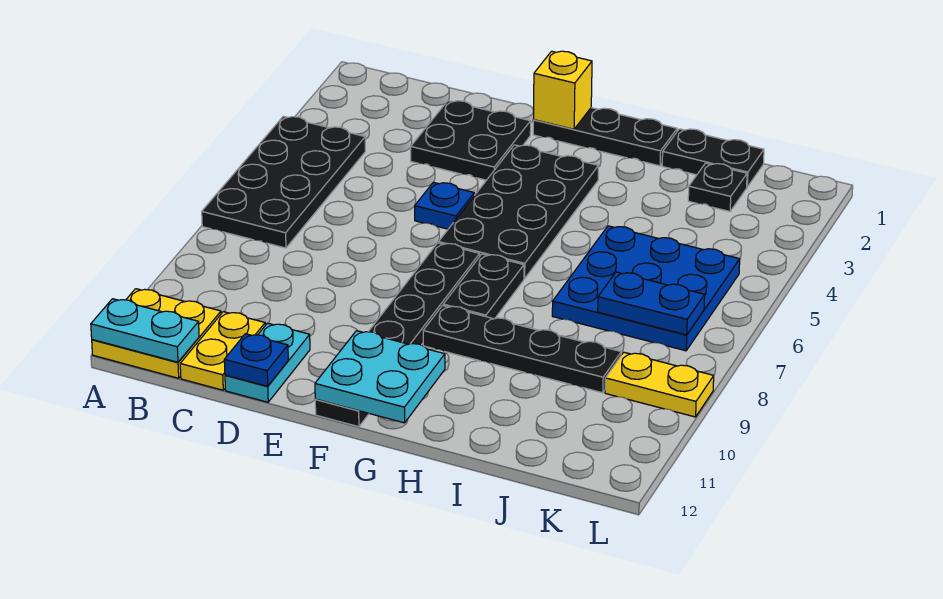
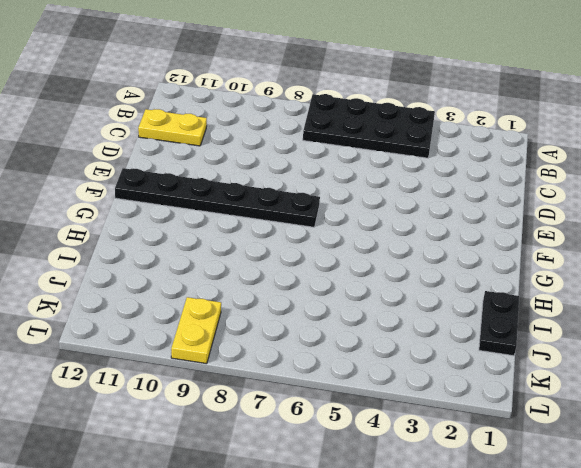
none -> yellow plate A11:B12 level 1
none -> black plate D2:E3 level 1
none -> cyan plate D11:D12 level 1

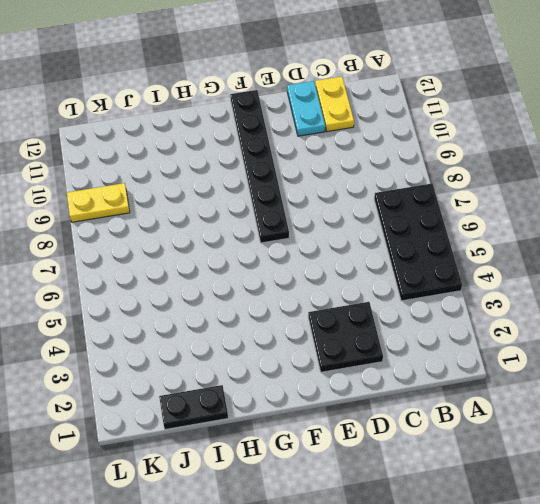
none -> yellow plate A11:B12 level 1
none -> blue plate E5 level 1
none -> black plate F1:H1 level 1

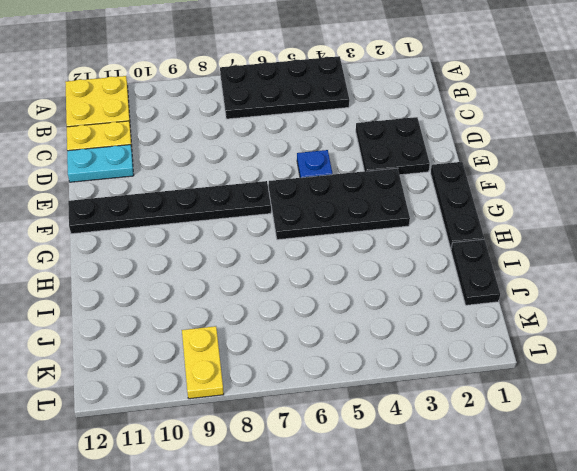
none -> black plate G7:G8 level 1
none -> black plate G9:J9 level 1
none -> blue plate I5:K7 level 1

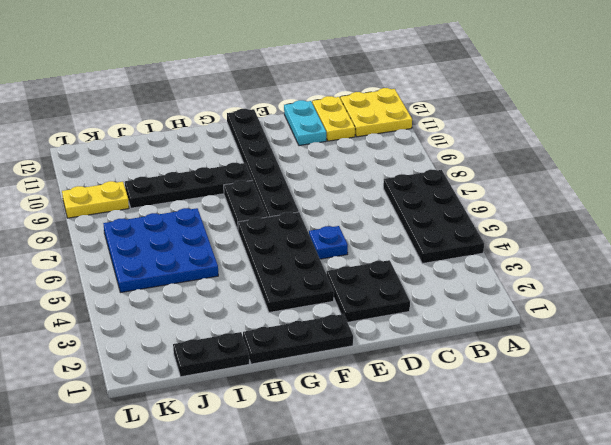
none -> black plate J2 level 1
none -> cyan plate A12:B12 level 2
none -> blue plate D12 level 2

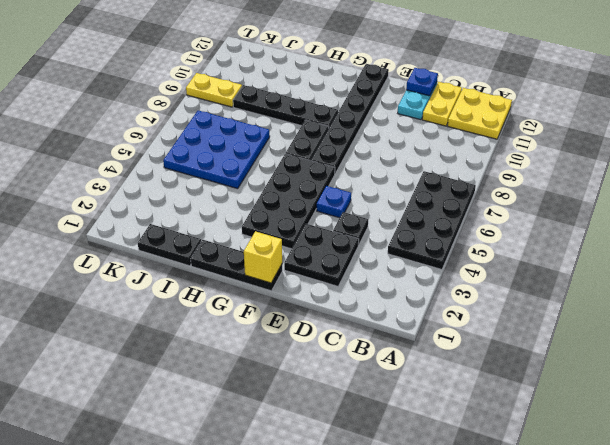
black plate D4 level 1 -> black plate J2 level 1
none -> cyan plate A12:B12 level 2
none -> cyan plate F11:G12 level 2
none -> blue plate J7:K7 level 2

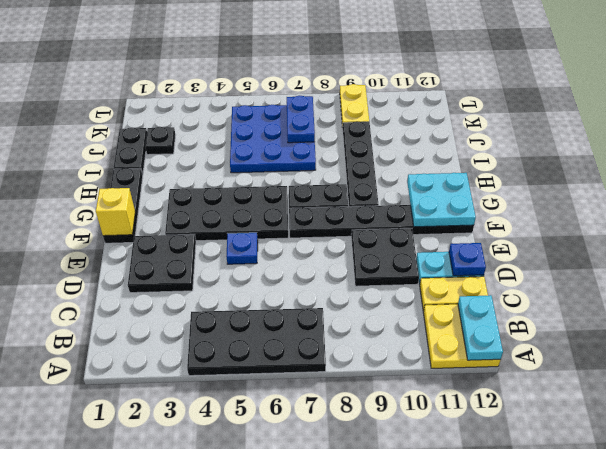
black plate D9:E10 level 1 -> none

